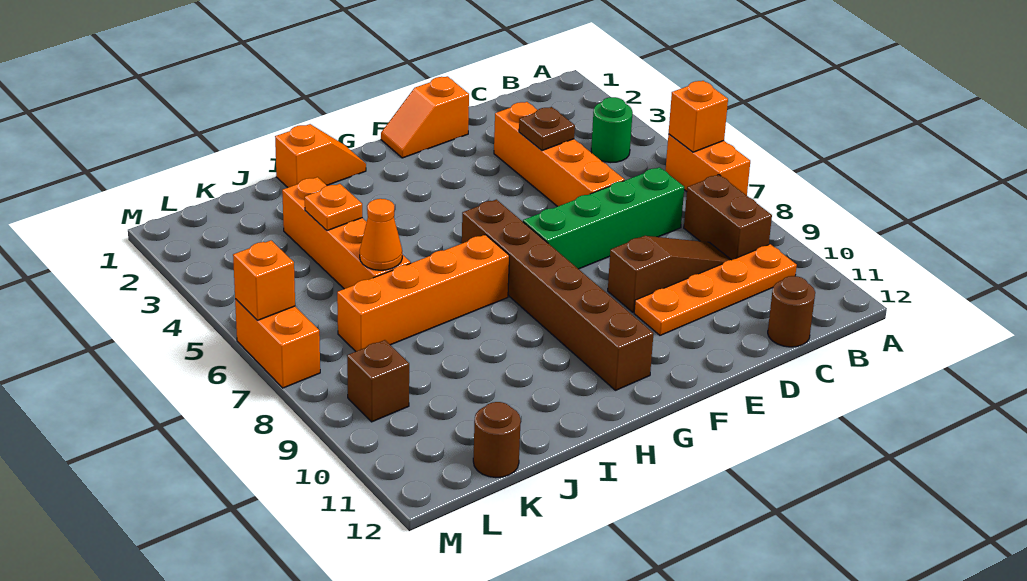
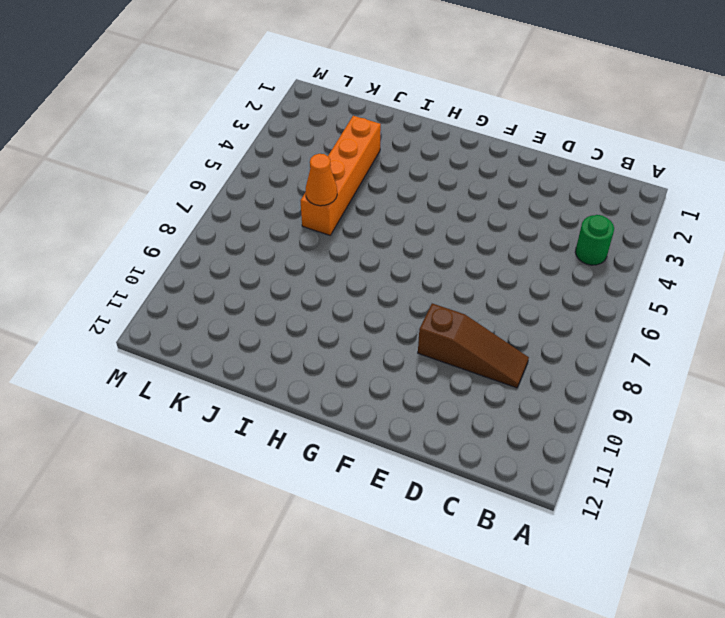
none -> orange brick A6:A7 level 1
none -> brown brick B8:B9 level 1
none -> orange plate B10:E10 level 1

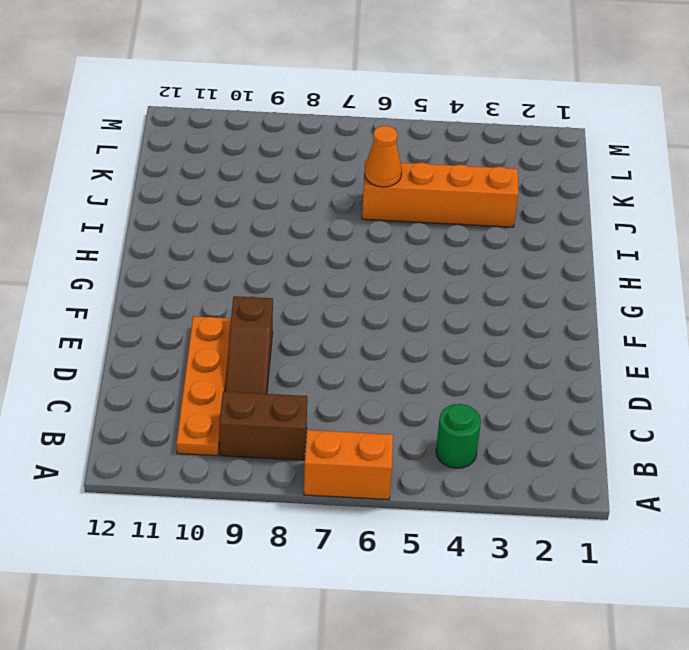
none -> green brick C7:F7 level 1
none -> brown round brick C12 level 1
none -> orange brick D3:D6 level 1

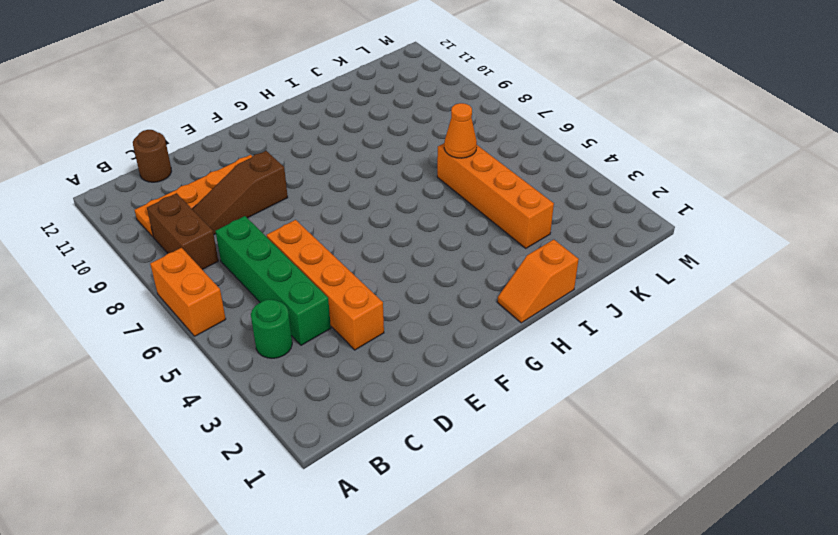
green brick C4:C7 level 1 -> green brick C7:F7 level 1
none -> orange slope E1:F1 level 1 top E
none -> brown brick G6:G11 level 1
none -> orange brick H7:K7 level 1

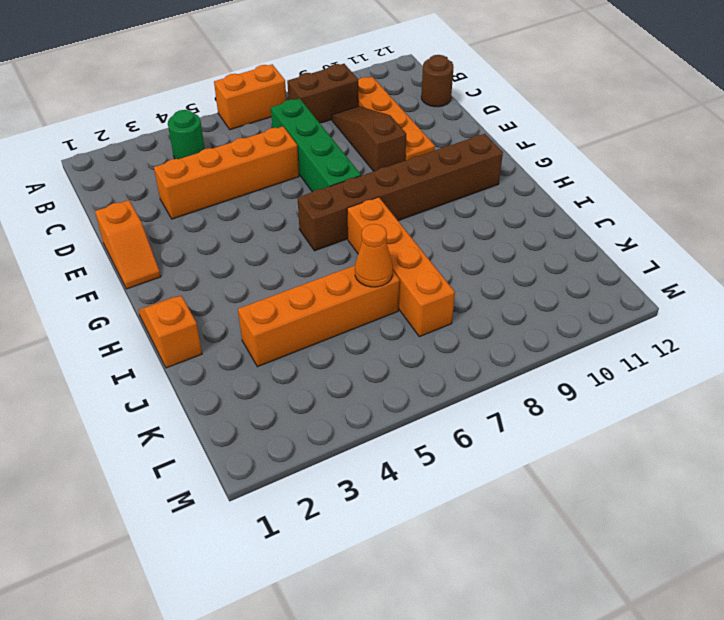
none -> brown round brick K12 level 1
none -> brown brick L9 level 1
none -> orange brick M6:M7 level 1

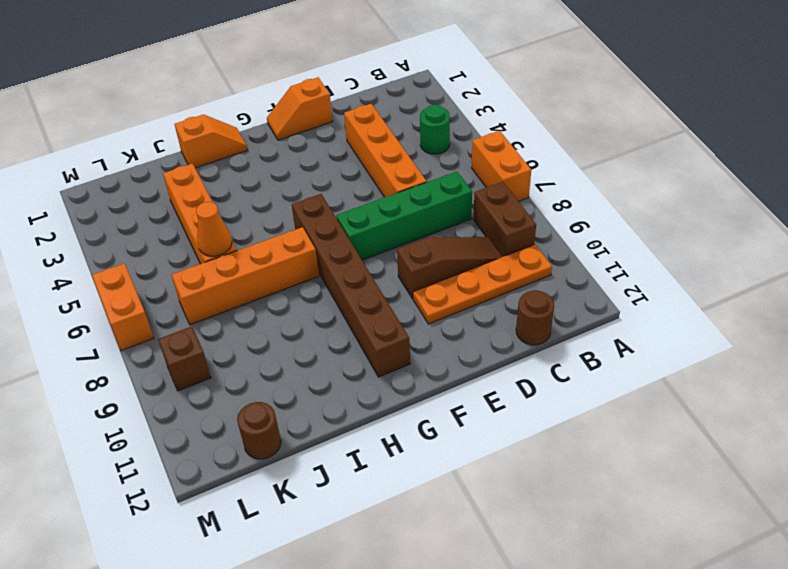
none -> orange brick A6 level 2
none -> brown plate D4 level 2
none -> orange plate J4 level 2

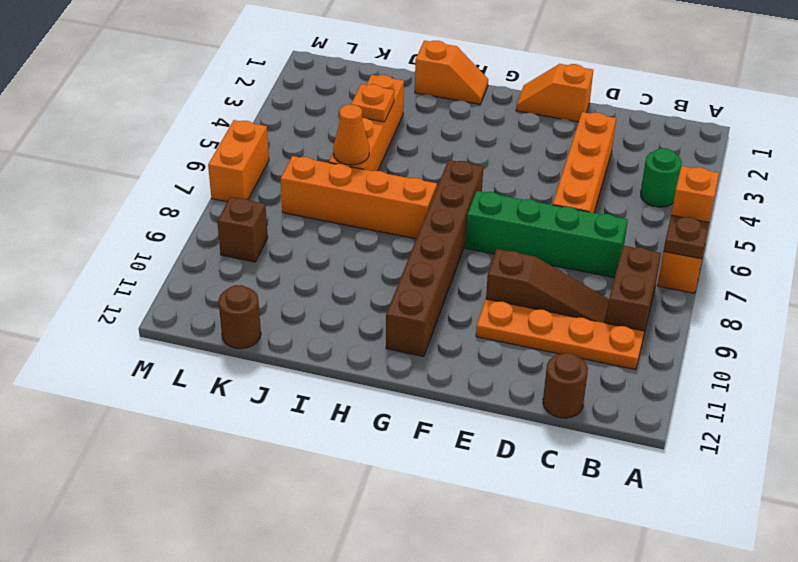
brown plate A7 level 2 -> brown plate D4 level 2
none -> orange brick M6 level 2

